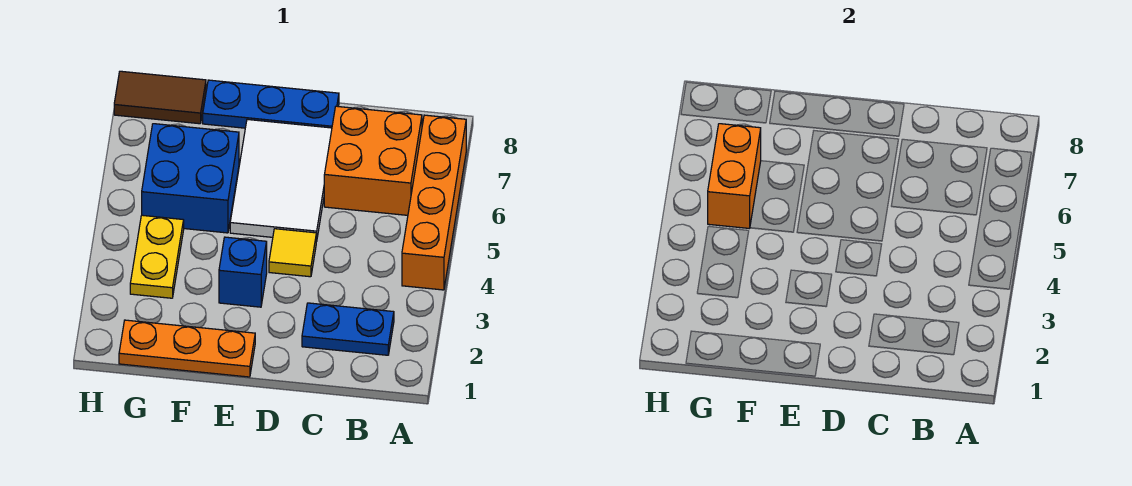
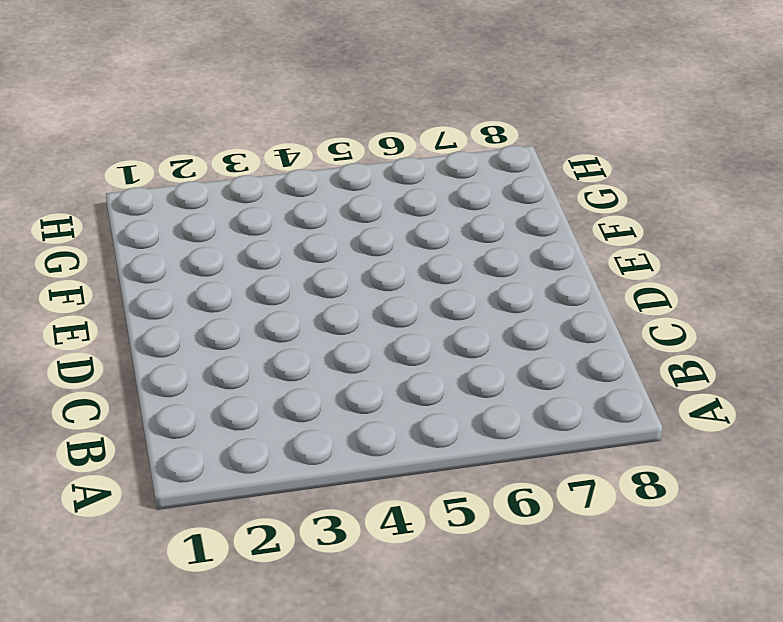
none -> orange brick A4:A7 level 1
none -> blue plate B2:C2 level 1
none -> orange brick B6:C7 level 1

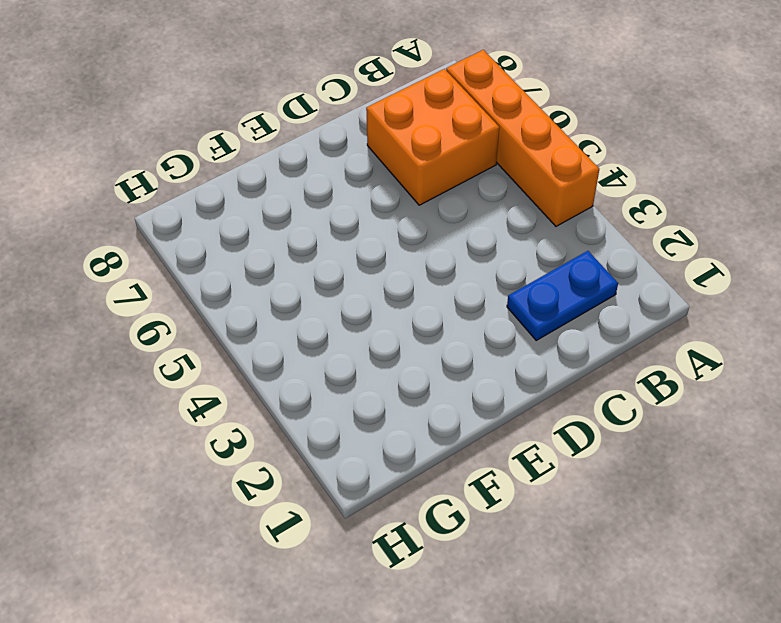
none -> yellow tile D4 level 1
none -> white tile D5:E7 level 1
none -> blue plate D8:F8 level 1

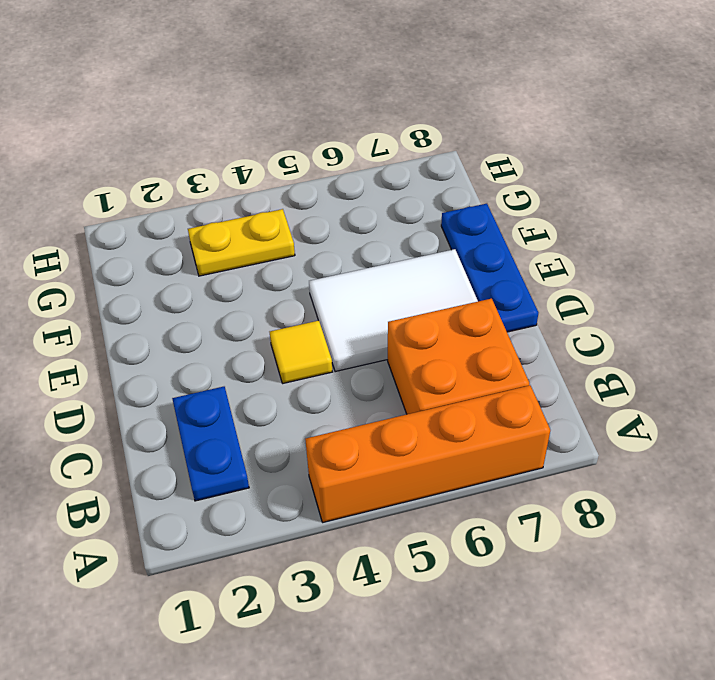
none -> orange plate E1:G1 level 1
none -> blue brick E3 level 1
none -> blue brick F5:G6 level 1

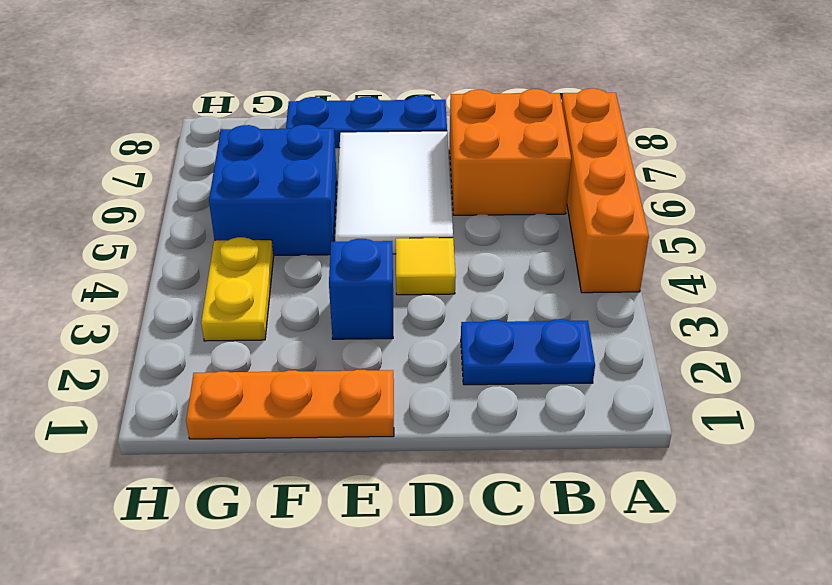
none -> brown tile G8:H8 level 1
none -> orange brick G5:G6 level 2

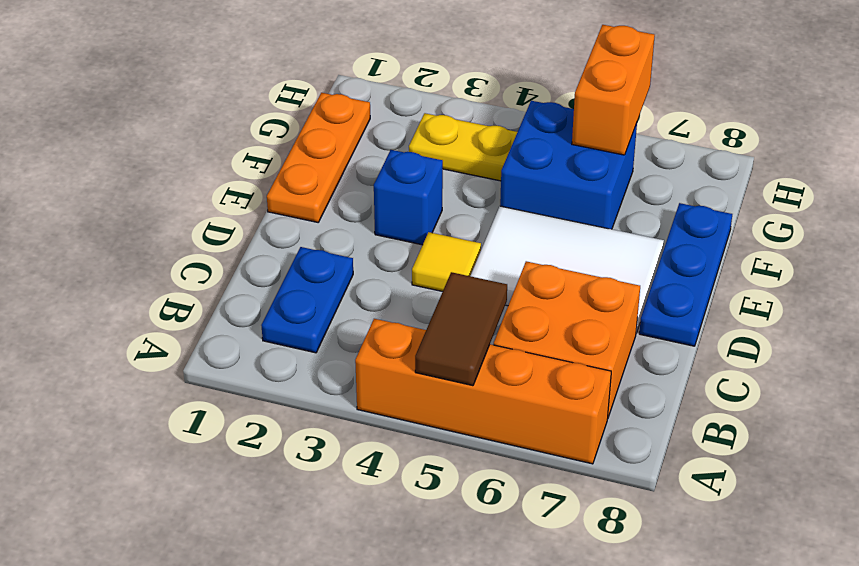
brown tile A5:B5 level 2 -> brown tile G8:H8 level 1
orange brick G6:H6 level 2 -> orange brick G5:G6 level 2

